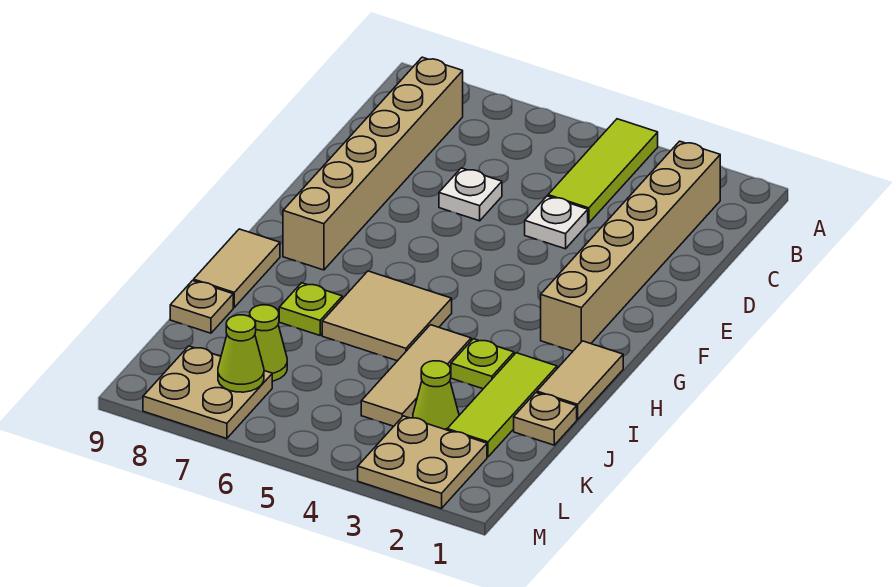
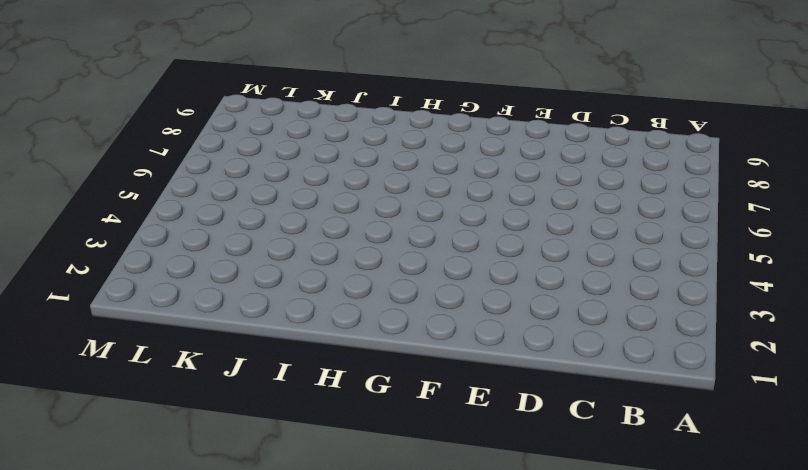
none -> lime tile A4:C4 level 1
none -> tan brick B2:G2 level 1
none -> tan brick B8:G8 level 1

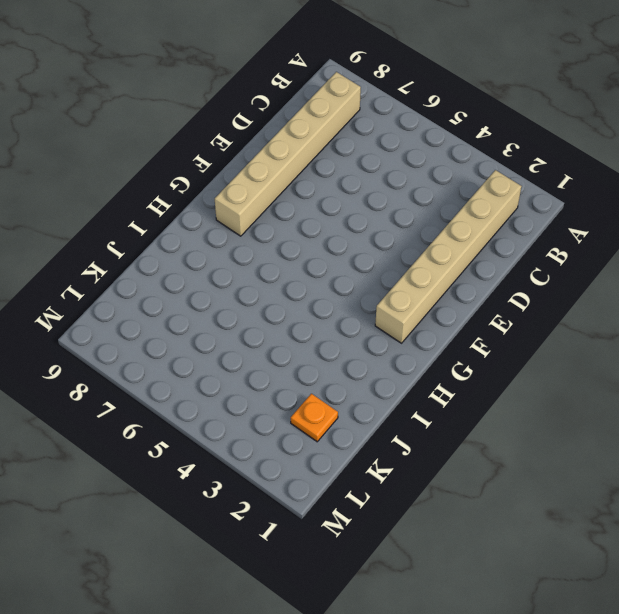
orange plate K2 level 1 -> lime tile I2:K2 level 1
none -> lime tile A4:C4 level 1
none -> white plate D4 level 1
none -> white plate D6 level 1

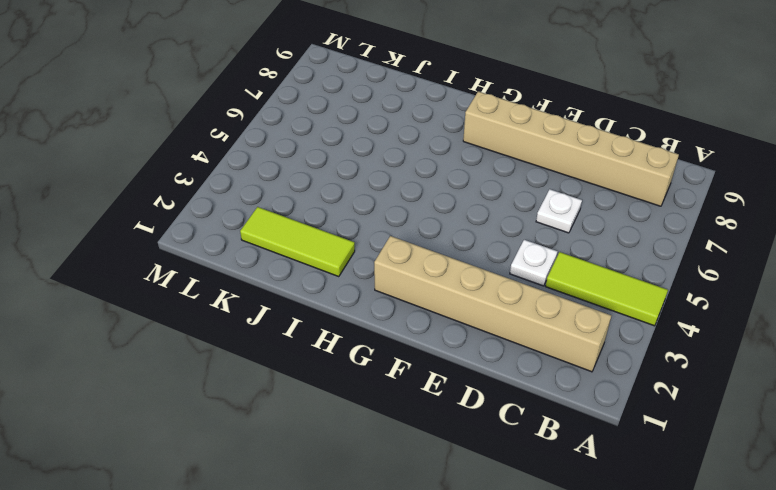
none -> tan tile H1:I1 level 1
none -> tan tile H5:I6 level 1
none -> tan tile H9:I9 level 1

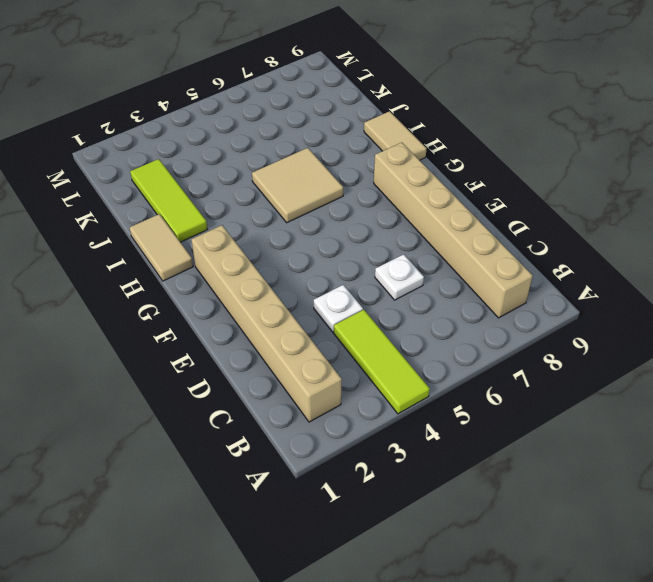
none -> lime plate I3 level 1
none -> tan tile I4:K4 level 1
none -> lime plate I7 level 1

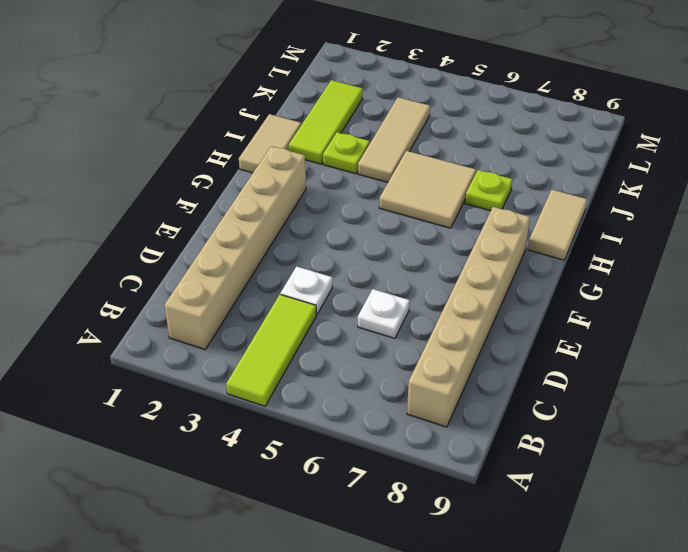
none -> tan plate J1 level 1
none -> tan plate J9 level 1
none -> lime cone K3 level 1

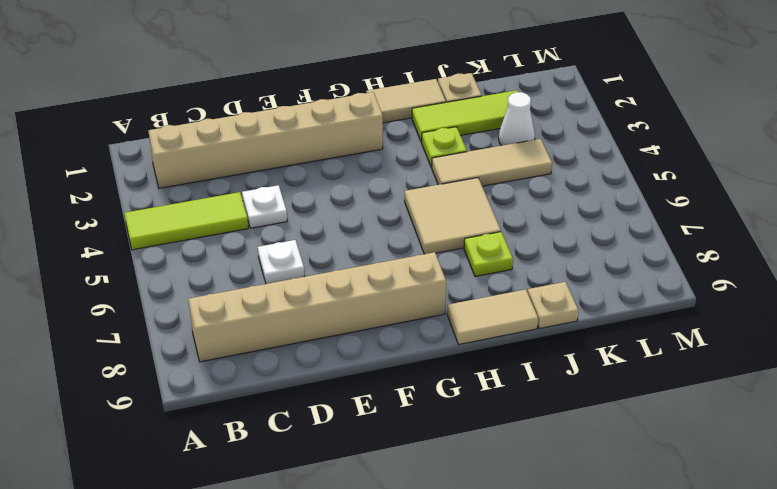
white cone K3 level 1 -> lime cone K3 level 1
none -> lime cone K7 level 1
none -> tan plate L2:M3 level 1
none -> tan plate L7:M8 level 1

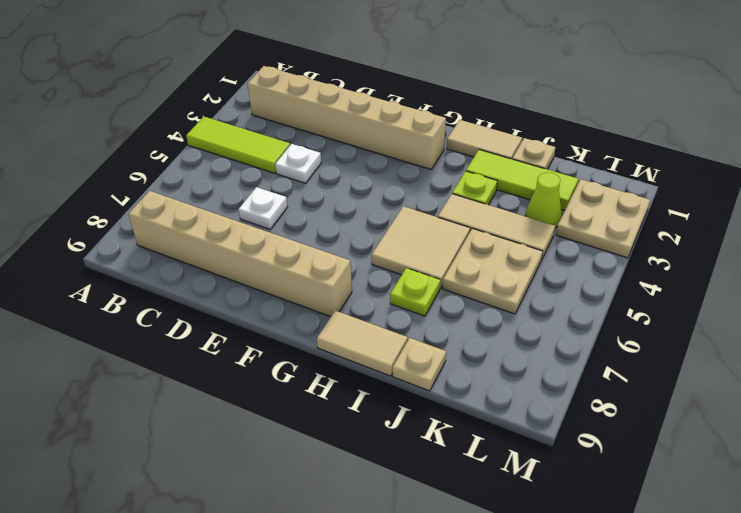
tan plate J5:K6 level 1 -> tan plate L7:M8 level 1
none -> lime cone K7 level 1
none -> lime cone L7 level 2

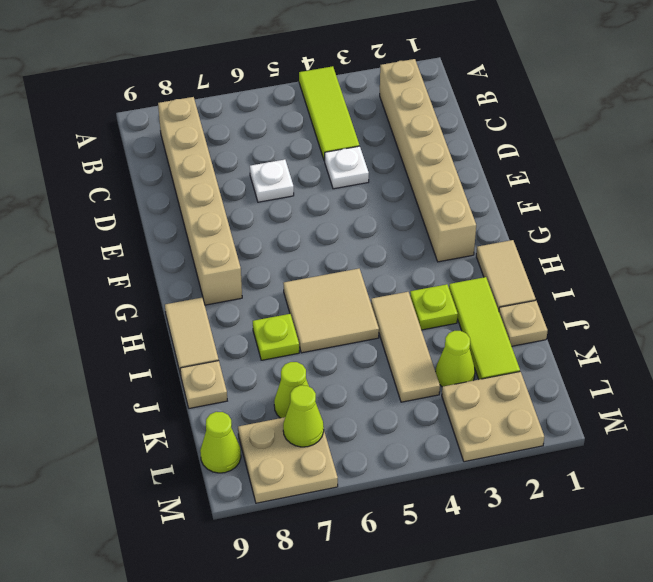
lime cone L9 level 1 -> none

